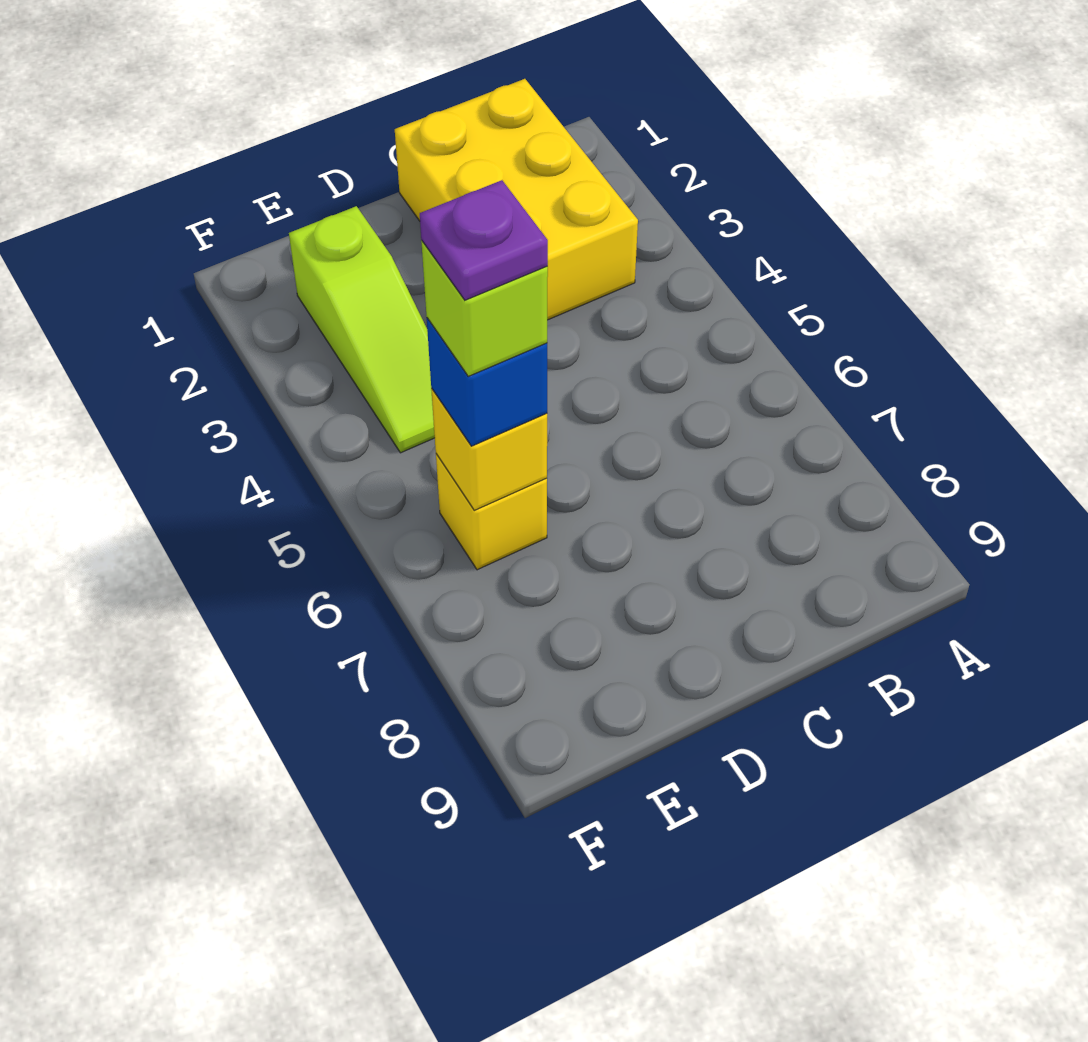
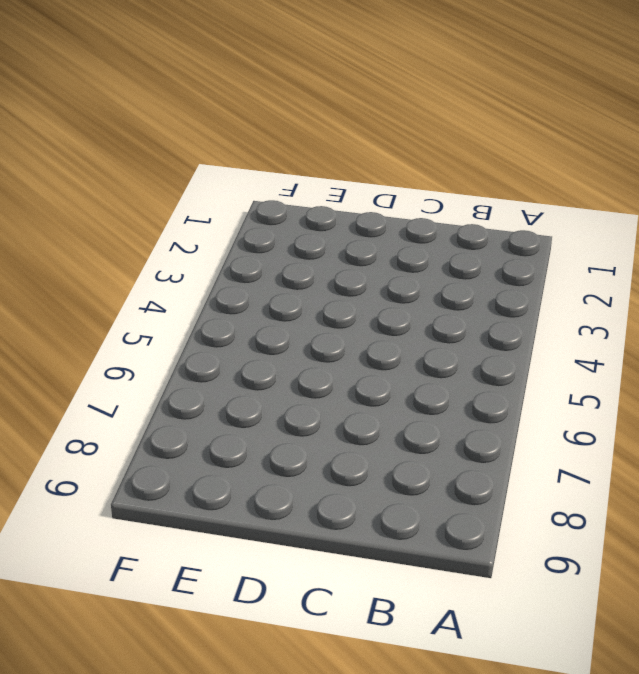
none -> yellow brick B1:C3 level 1
none -> lime slope E2:E4 level 1 top 2

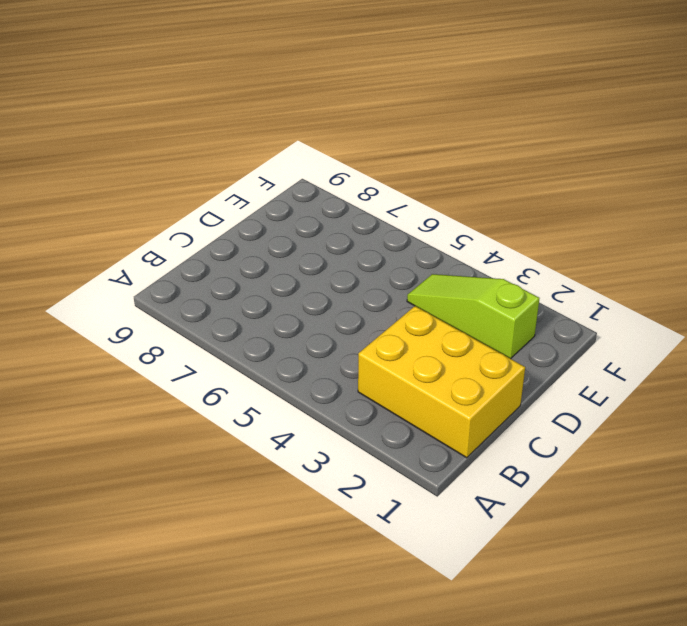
none -> yellow brick E6 level 1
none -> yellow brick E6 level 2

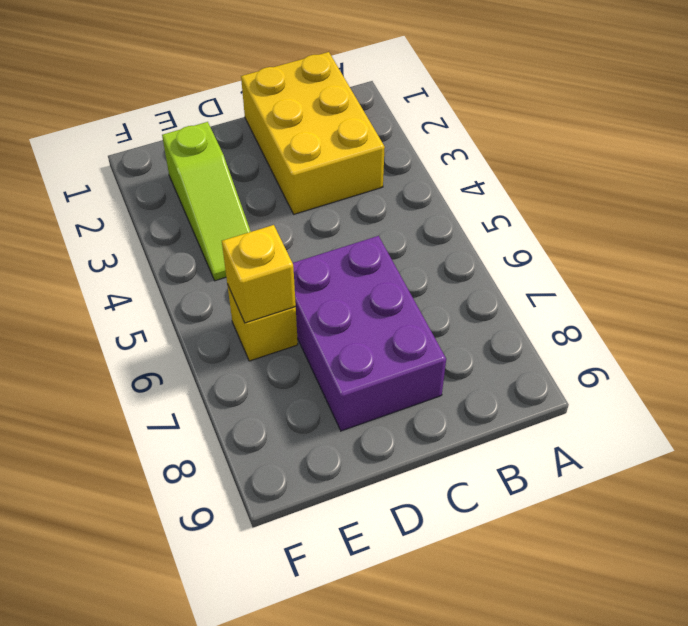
purple brick C6:D8 level 1 -> none
none -> blue brick E6 level 3
none -> lime brick E6 level 4

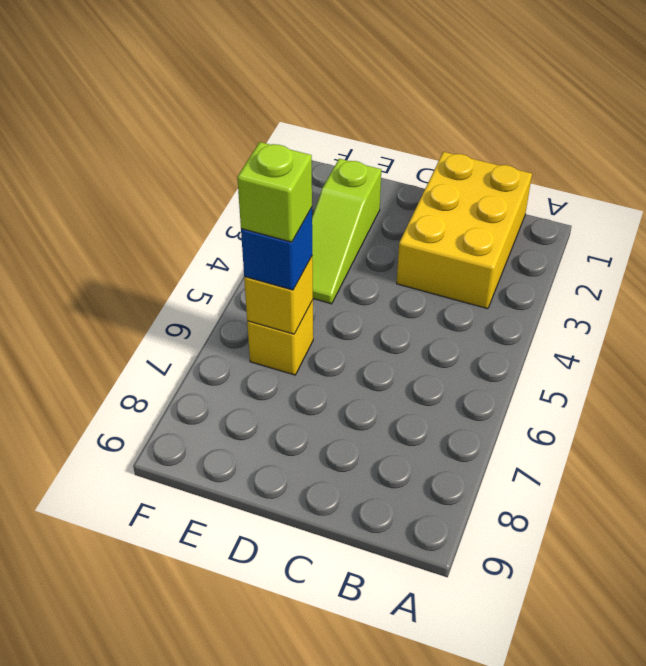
none -> purple plate E6 level 5

